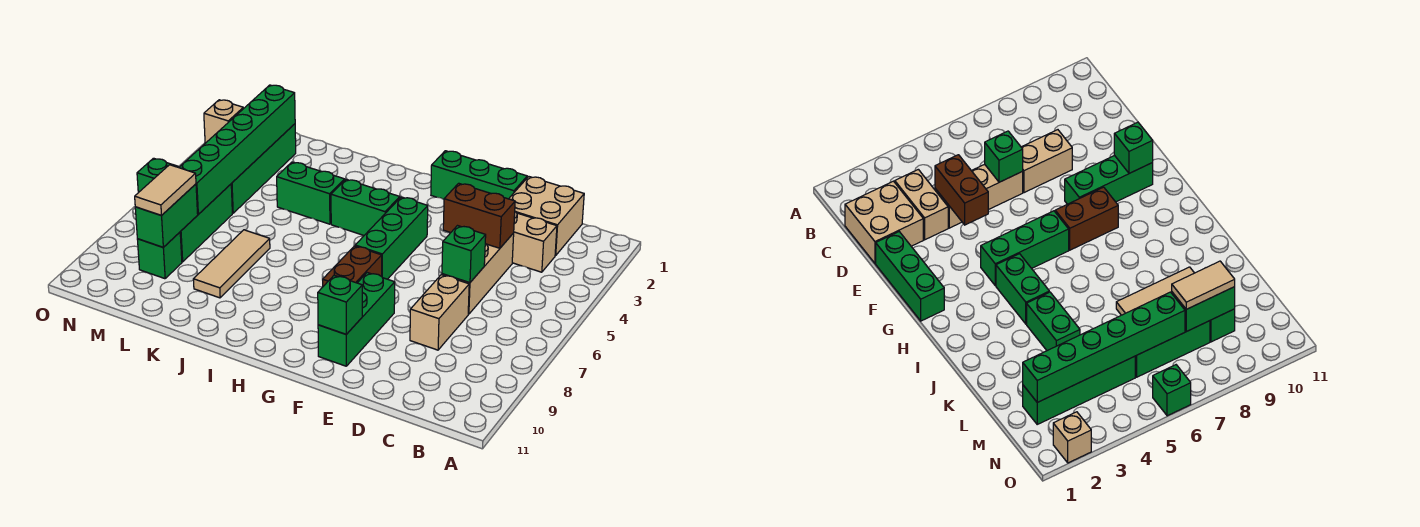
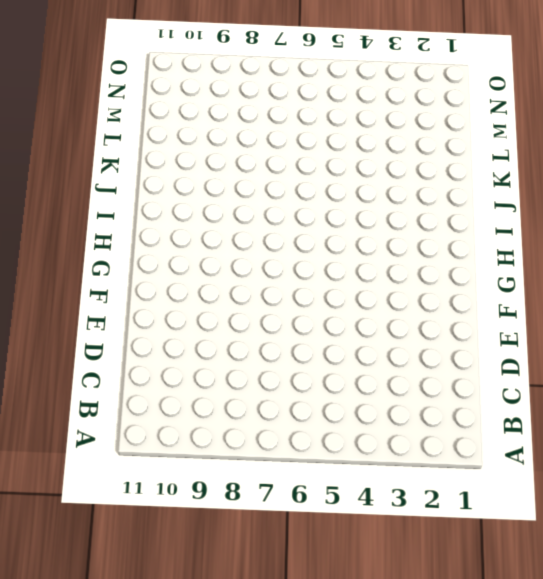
none -> tan brick C1:D2 level 1
none -> tan brick C3:D3 level 1
none -> tan brick D4:D6 level 1

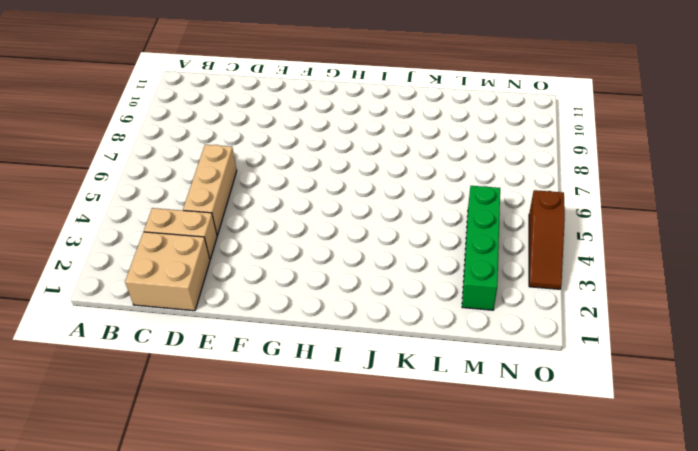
brown slope O3:O5 level 1 top 5 -> none
none -> tan brick D7:D8 level 1
none -> green brick E1:G1 level 1
none -> green brick F8:F10 level 1

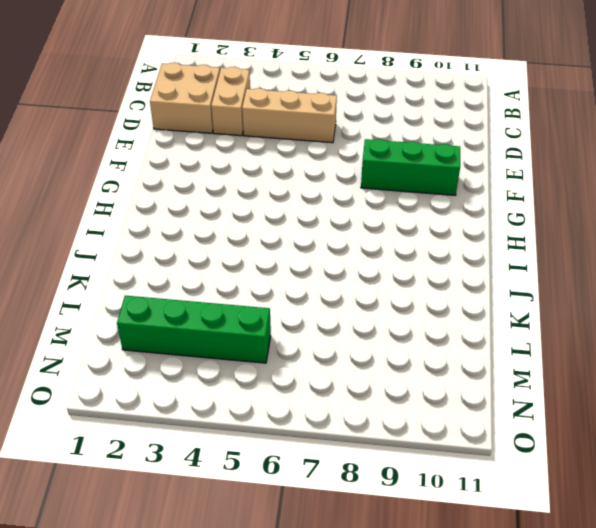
none -> tan brick D7:D8 level 1
none -> green brick E1:G1 level 1
none -> green brick G4:G6 level 1

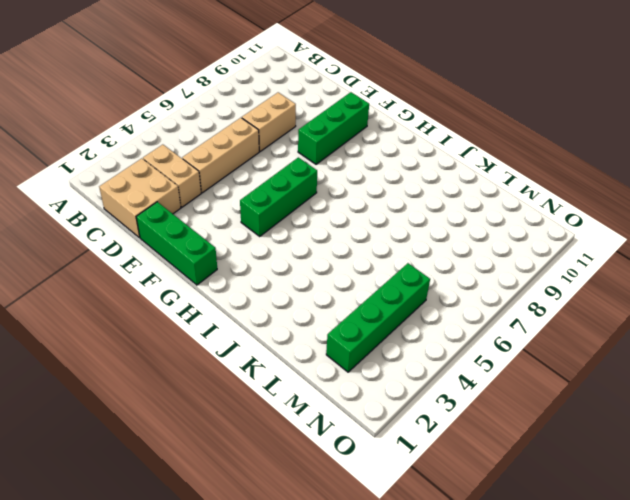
none -> brown brick G7:G8 level 1
none -> green brick H4:I4 level 1
none -> green brick J4:K4 level 1

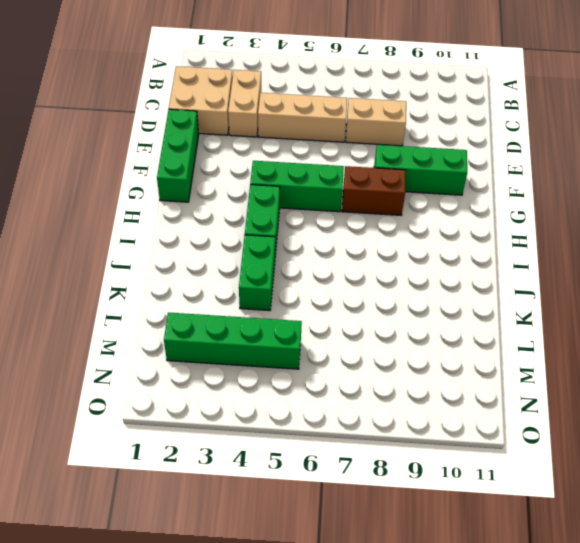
none -> tan tile K7:K9 level 1
none -> green brick M6:M8 level 1
none -> green brick M9 level 1

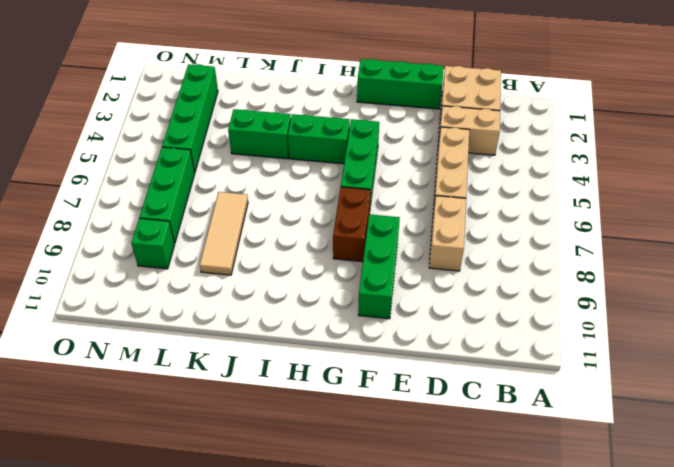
none -> tan brick O2 level 1
none -> green brick O6 level 1
none -> brown brick D4:E4 level 2

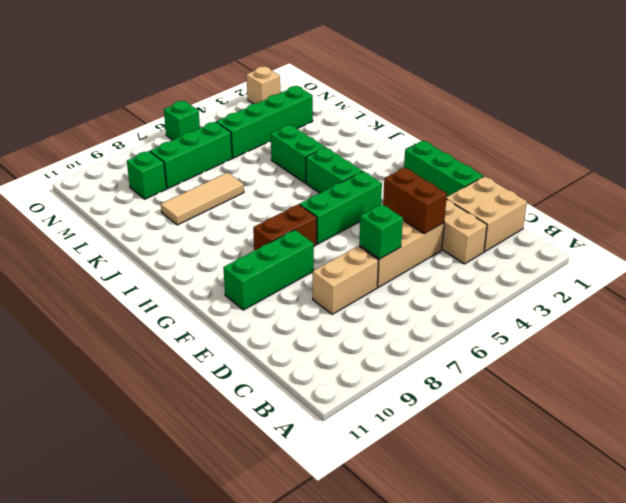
none -> green brick F10 level 2
none -> green brick M2:M7 level 2
none -> green brick M8:M9 level 2

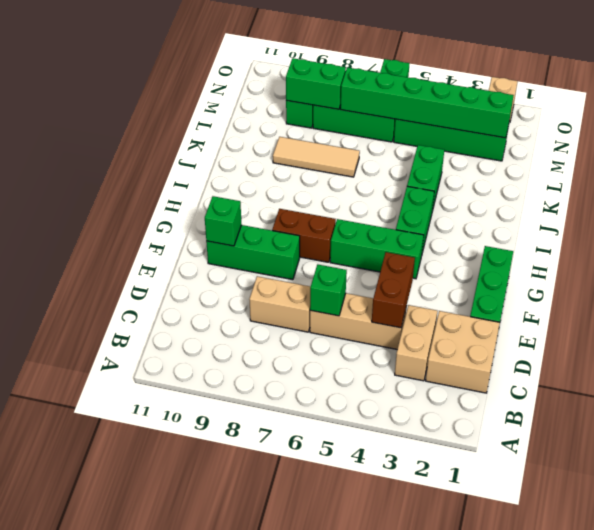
none -> tan tile M8:M9 level 3

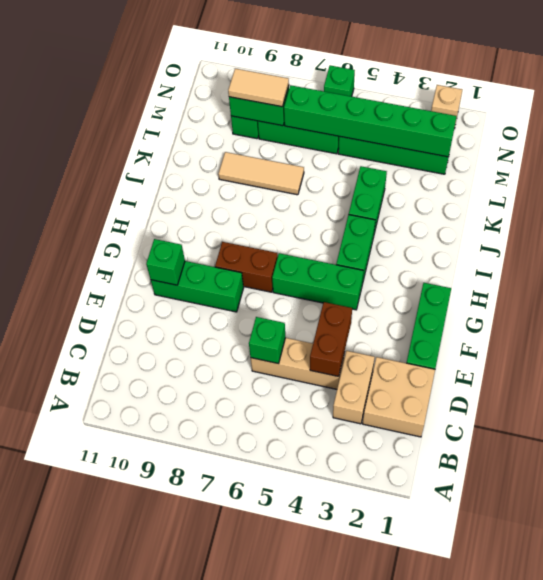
none -> tan brick D7:D8 level 1

